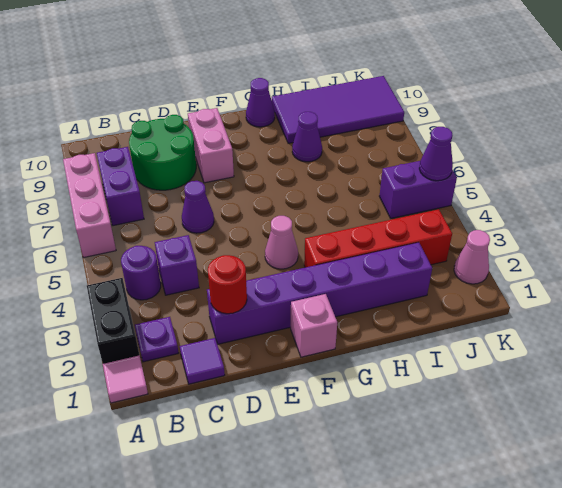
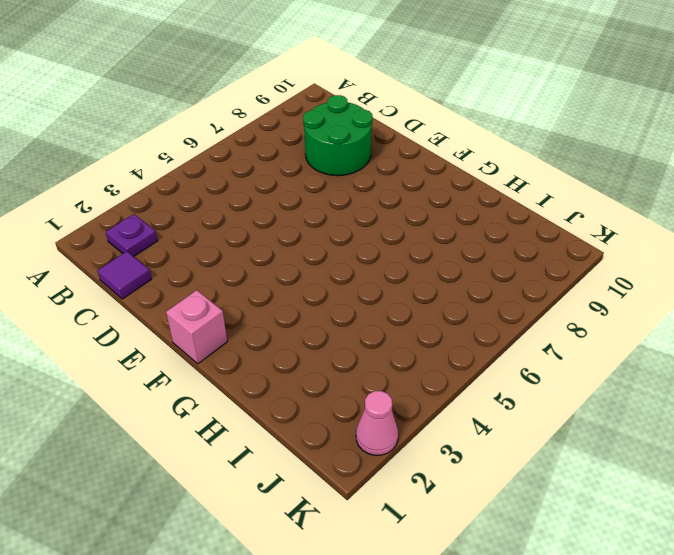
none -> pink tile A1 level 1
none -> black brick A2:A3 level 1
none -> pink brick A6:A8 level 1

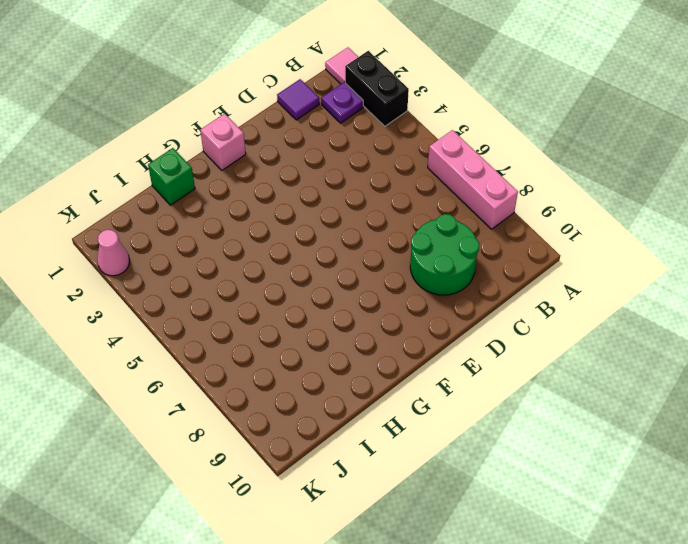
green brick H1 level 1 -> none
none -> purple round brick B4 level 1
none -> purple brick B7:B8 level 1
none -> purple brick C4 level 1

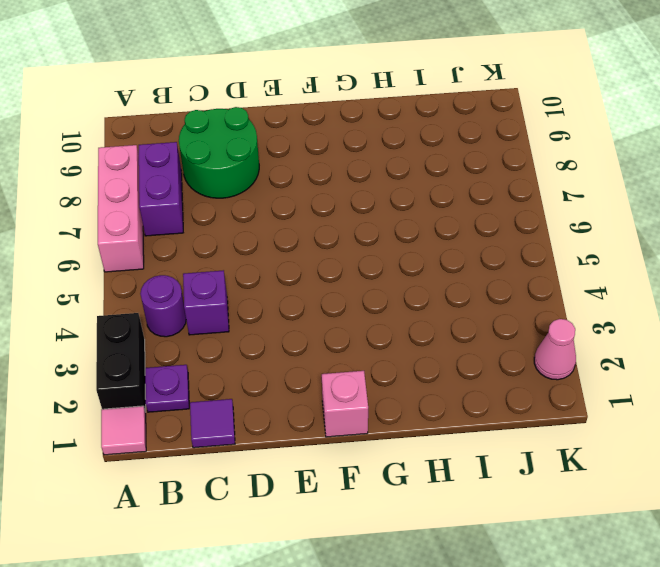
none -> purple brick D2:I2 level 1
none -> purple cone D6 level 1
none -> pink brick E8:E9 level 1

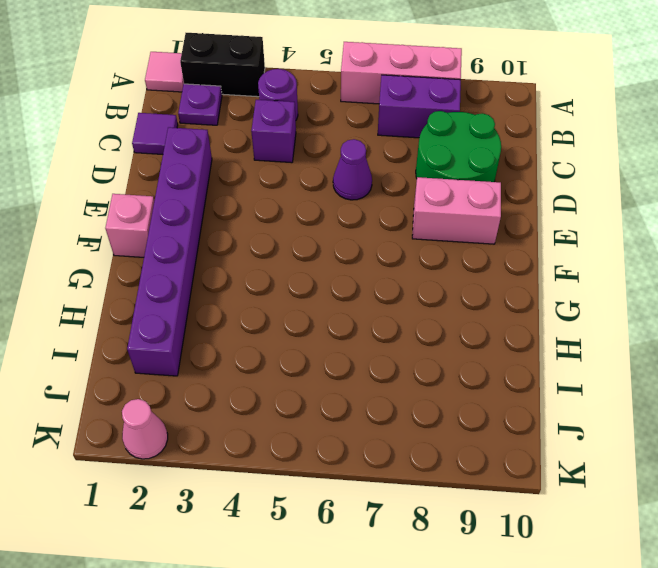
none -> pink cone F4 level 1
none -> red brick G3:J3 level 1
none -> purple cone G10 level 1

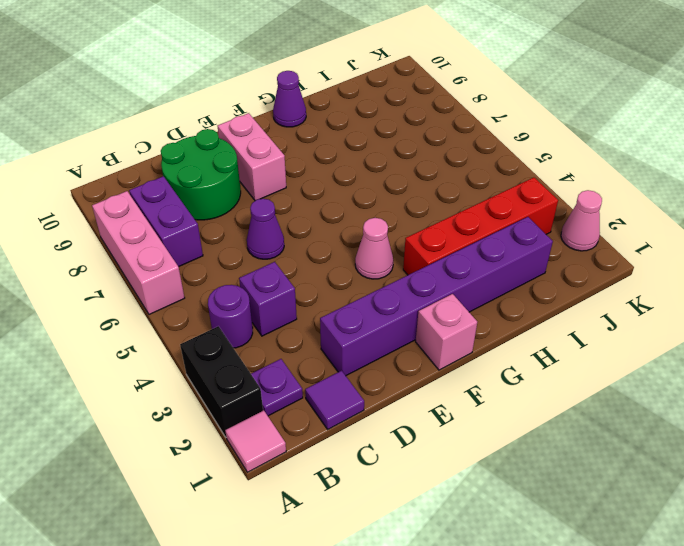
none -> purple cone H8 level 1
none -> purple tile H9:K10 level 1
none -> purple brick J5:K5 level 1

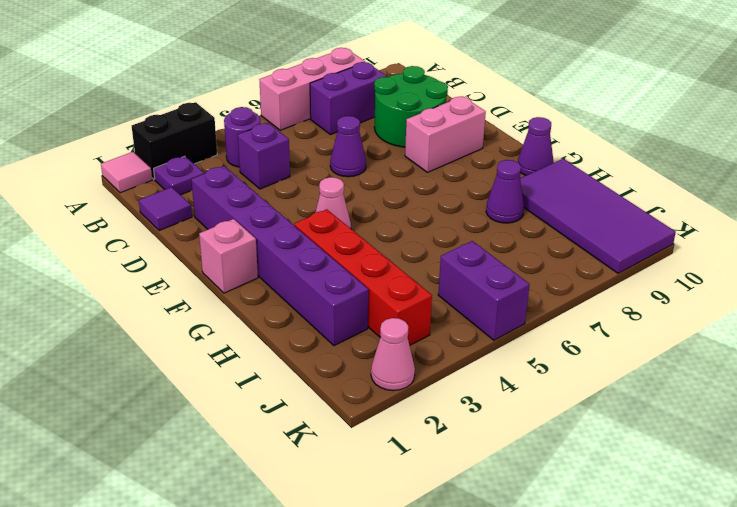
none -> red round brick D2 level 2
none -> purple cone K5 level 2

